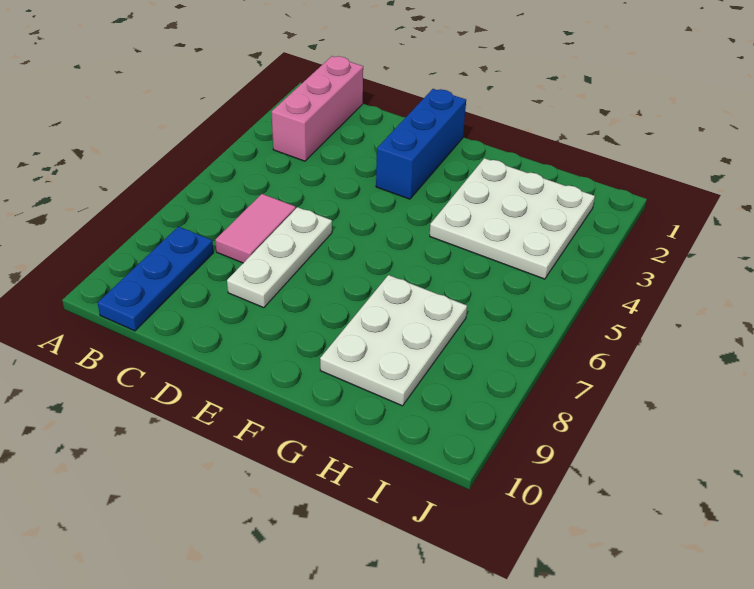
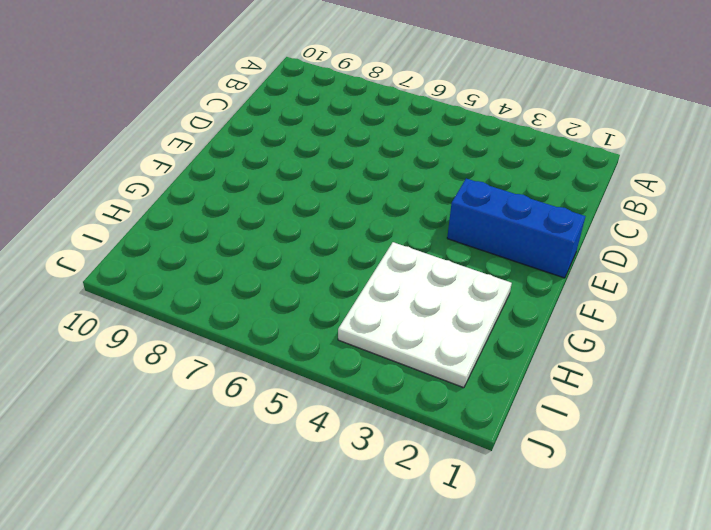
none -> pink brick B1:B3 level 1
none -> blue plate B8:B10 level 1

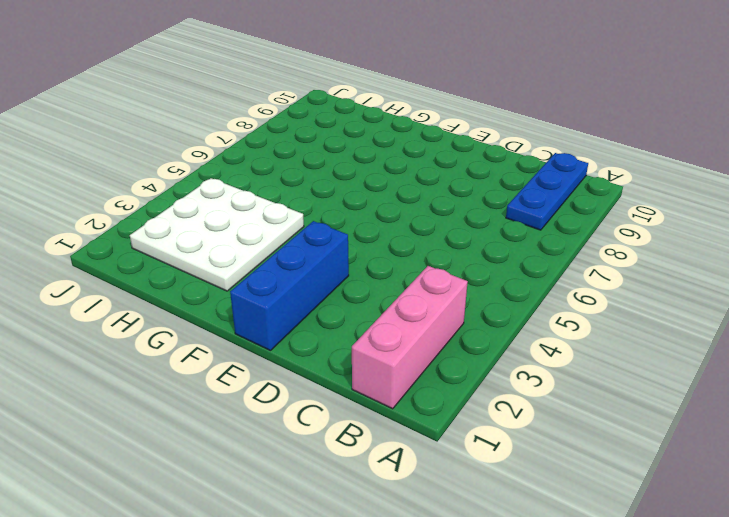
none -> pink tile C6:C7 level 1
none -> white plate D6:D8 level 1

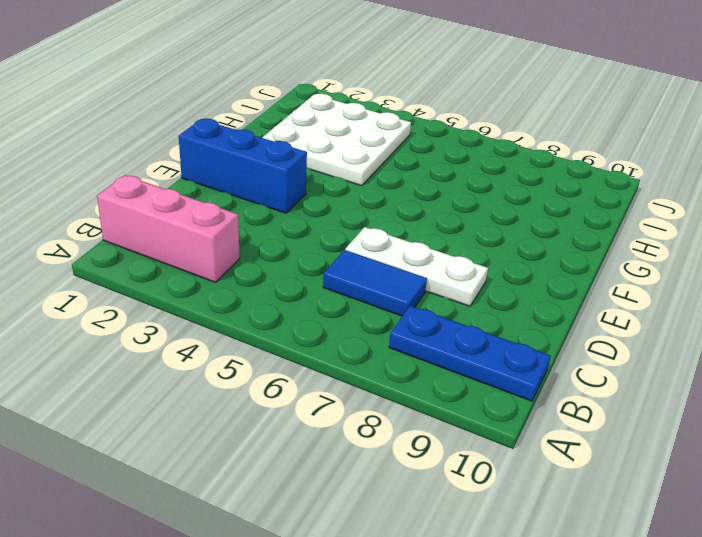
blue tile C6:C7 level 1 -> pink tile C6:C7 level 1
none -> white plate G7:H9 level 1

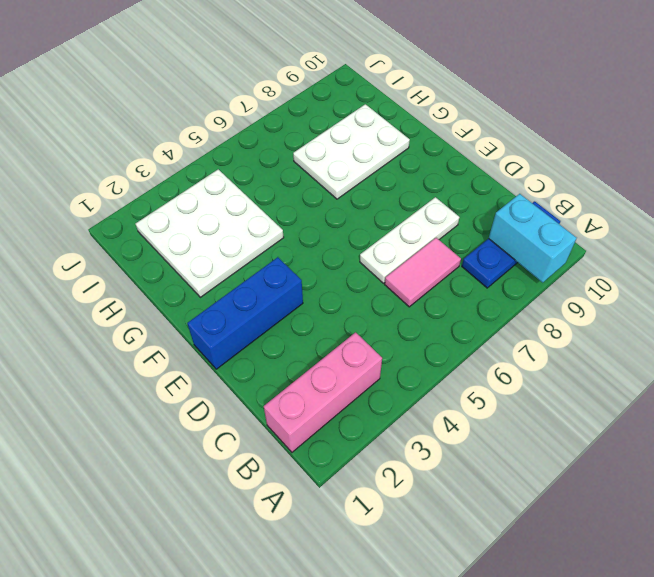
cyan brick A9:B9 level 2 -> none

